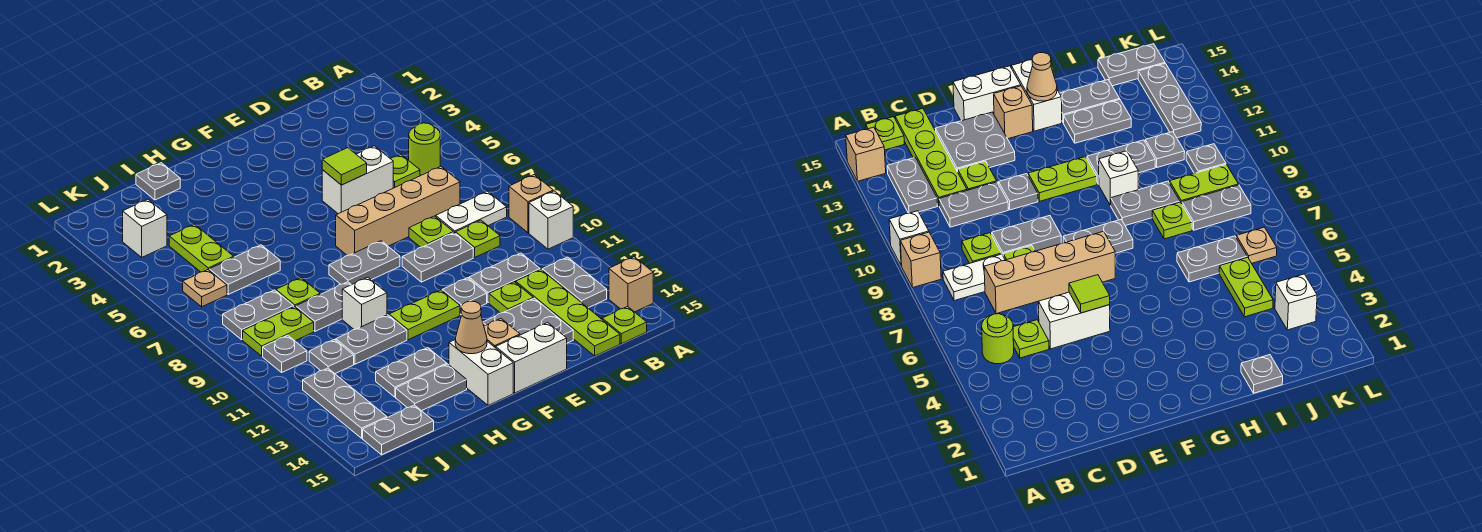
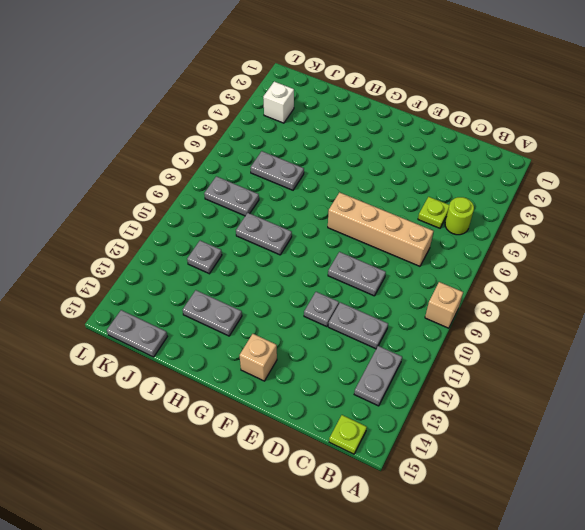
none -> white brick A10 level 1
none -> tan brick A14 level 1
none -> white plate B8:C8 level 1
none -> lime plate C9 level 1

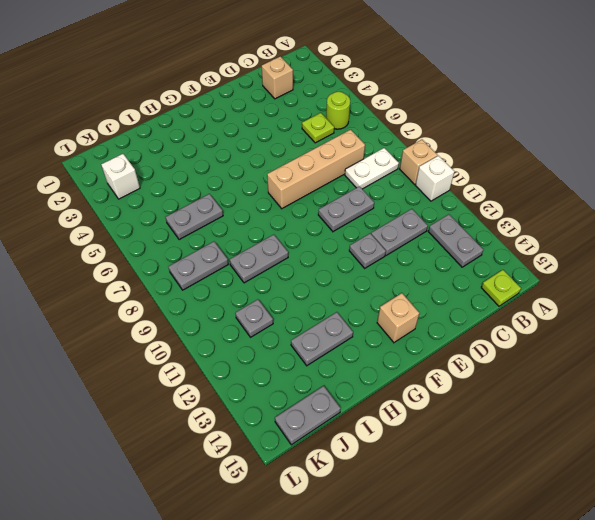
tan brick C2 level 1 -> tan brick A14 level 1
none -> lime plate C9 level 1
none -> lime plate C12:C15 level 1
none -> white brick D5:E5 level 1
none -> lime plate D8 level 1

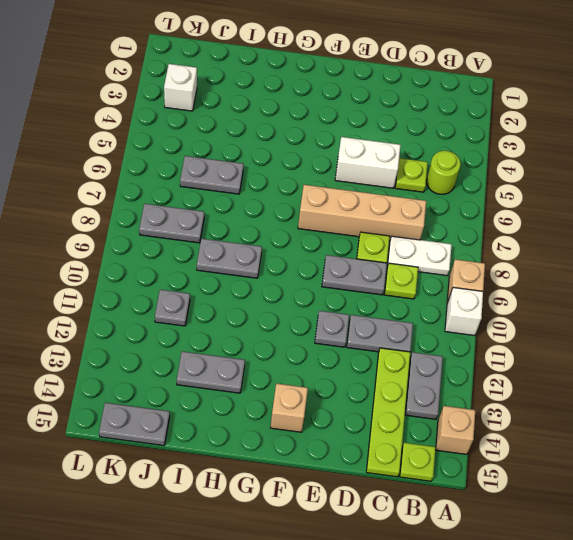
none -> lime plate D12 level 1
none -> grey plate D13:E14 level 1
none -> white brick E15:F15 level 1
none -> grey plate F8:G8 level 1

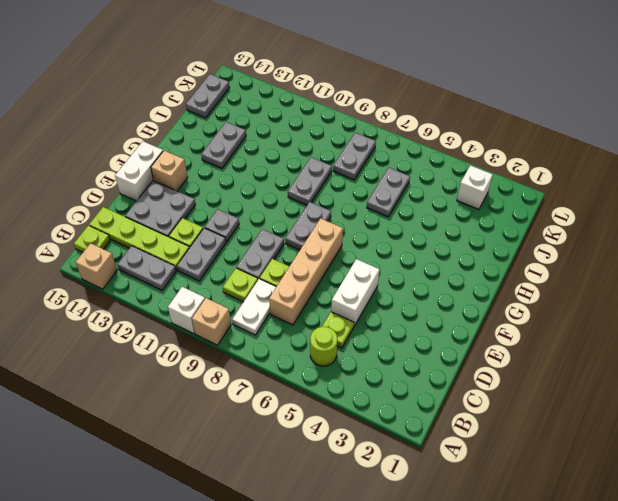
none -> lime plate F11:G11 level 1
none -> white brick G14:G15 level 1
none -> white brick H10 level 1
none -> grey plate H11:I11 level 1

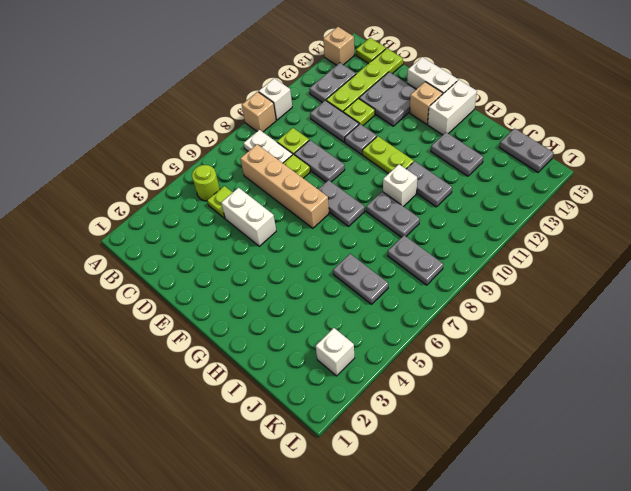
none -> grey plate H14:I14 level 1
none -> grey plate I1 level 1
none -> lime plate I8 level 1
none -> lime plate J4:J5 level 1

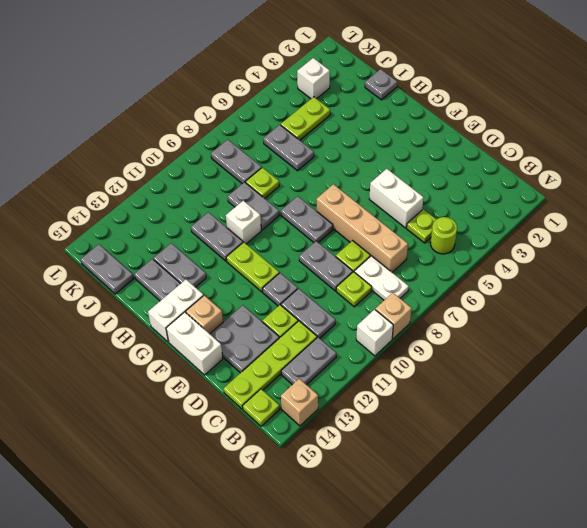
none -> lime plate J9:K9 level 1
none -> grey plate J11 level 1
none -> tan plate K6 level 1
none -> grey plate K10 level 1

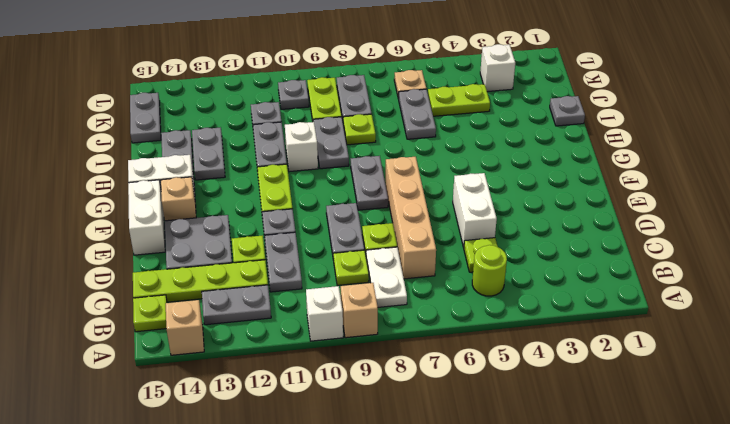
none -> grey plate K12:K14 level 1
none -> lime tile E5 level 2
none -> tan cone G14 level 2

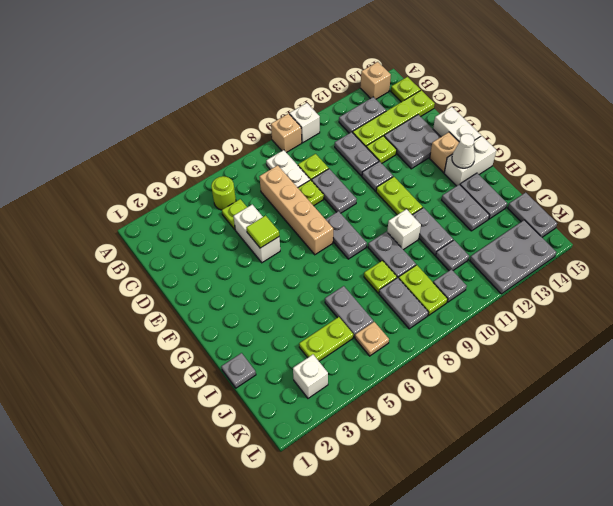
white cone G14 level 2 -> tan cone G14 level 2
grey plate K12:L14 level 1 -> grey plate K12:K14 level 1

